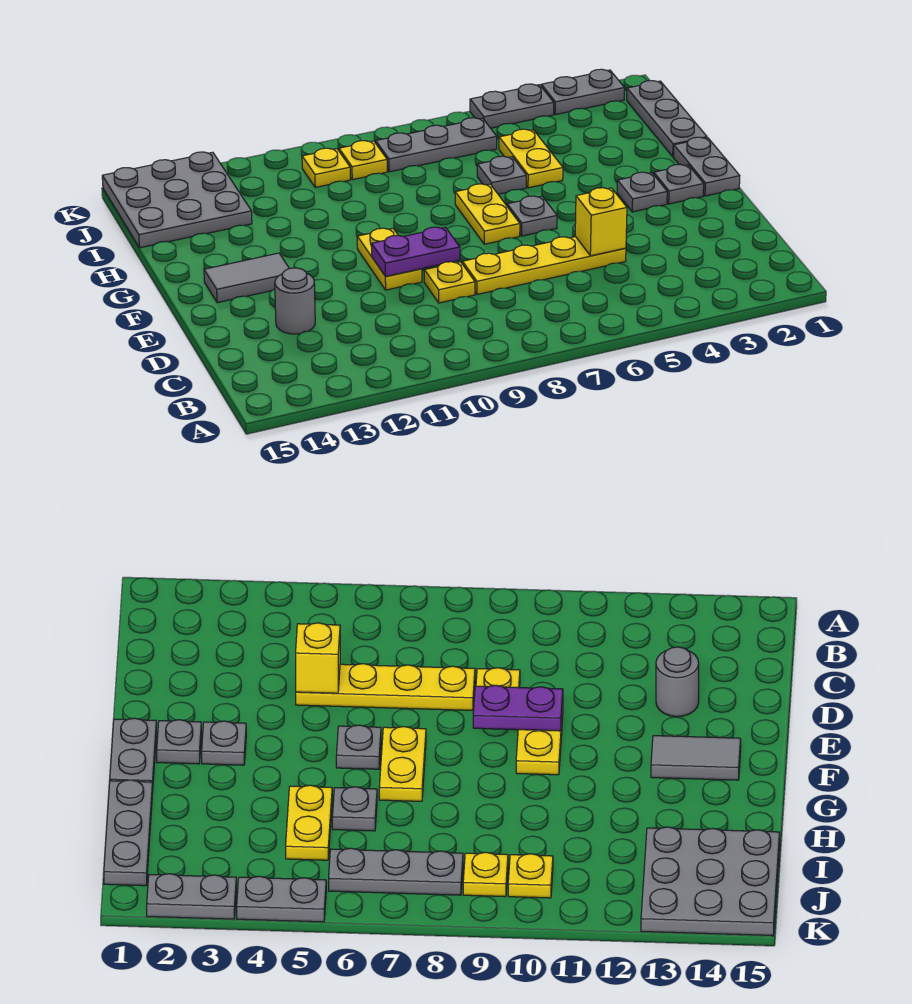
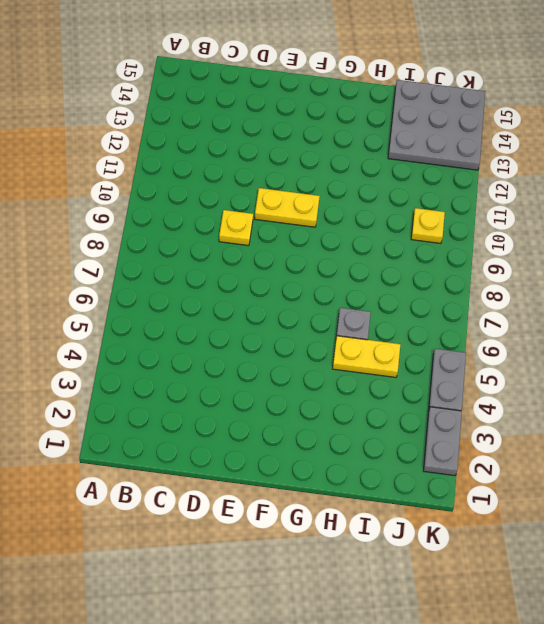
none -> yellow plate D5:D8 level 1
none -> grey round brick D13 level 1
none -> grey plate F1:G1 level 1

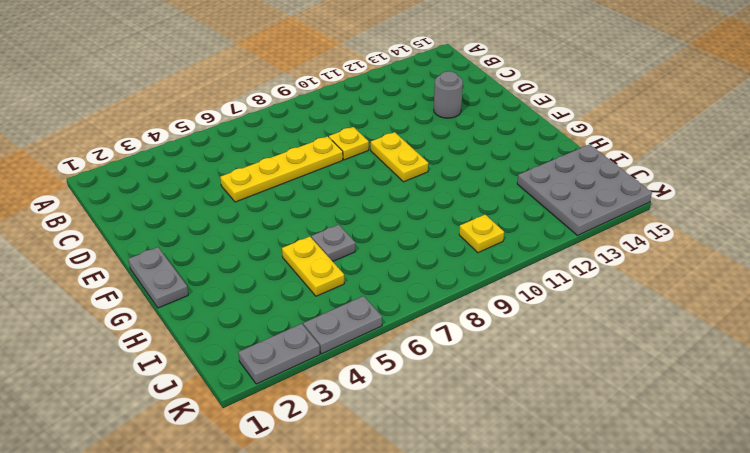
none -> grey plate F2 level 1
none -> grey plate F3 level 1
none -> grey plate F6 level 1

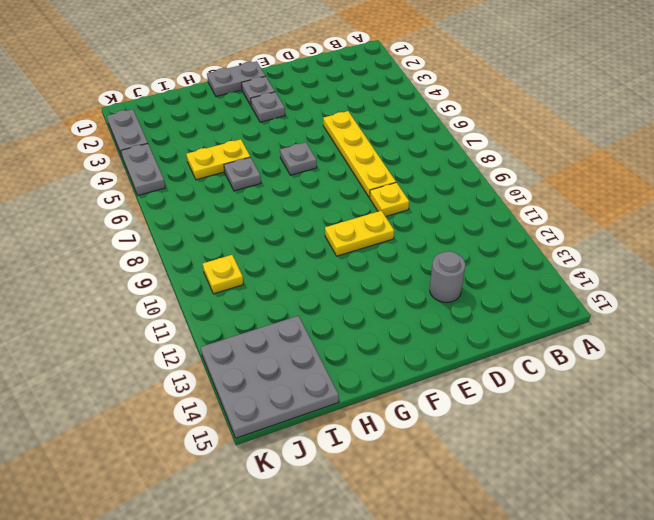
none -> yellow plate F7:G7 level 1
none -> grey tile F13:F14 level 1
none -> grey plate H1:J1 level 1

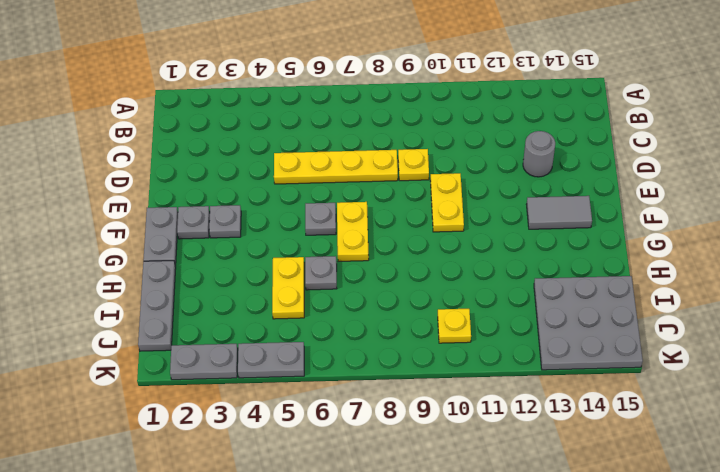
none -> grey plate J6:J8 level 1
none -> yellow plate J9 level 1
none -> yellow brick D5 level 2

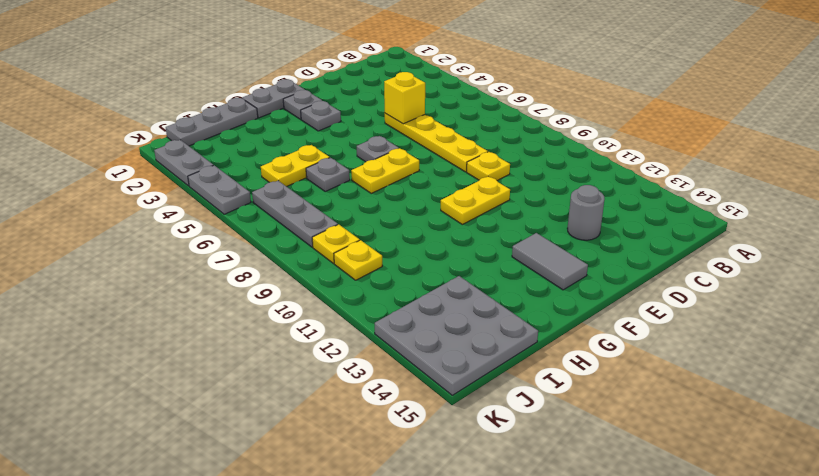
none -> purple plate E9:E10 level 2

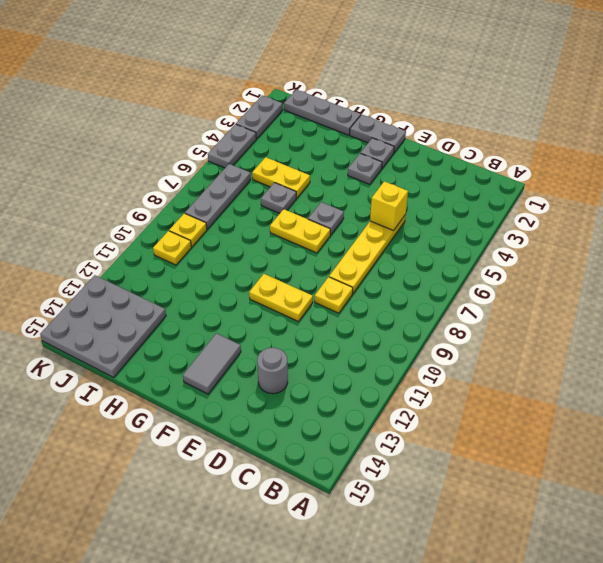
none -> purple plate E9:E10 level 2

